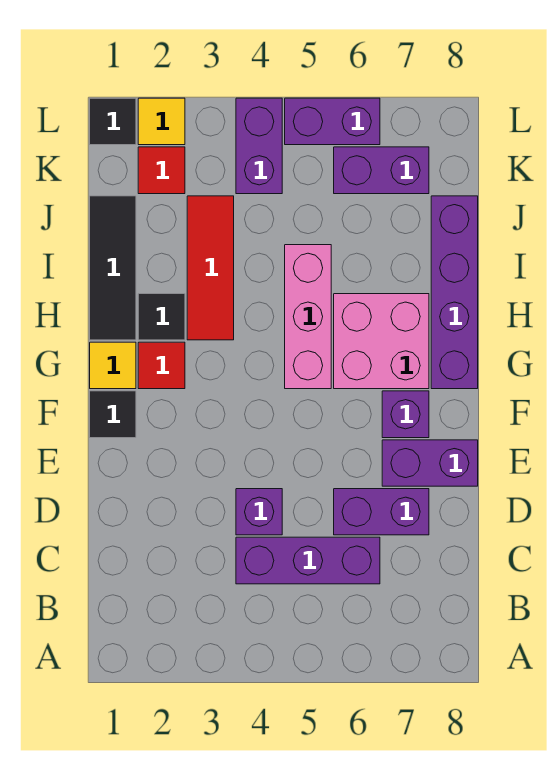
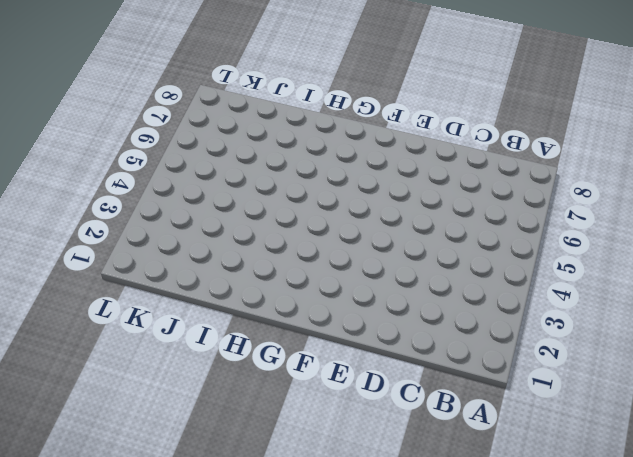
none -> purple brick C4:C6 level 1
none -> purple brick D4 level 1
none -> purple brick D6:D7 level 1

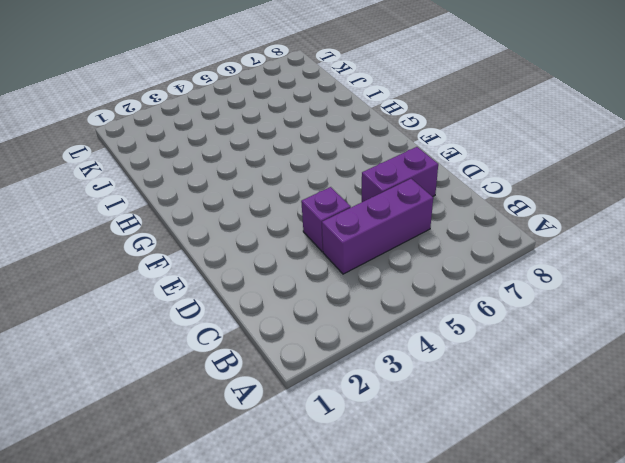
none -> purple brick E7:E8 level 1
none -> black tile F1 level 1
none -> purple brick F7 level 1

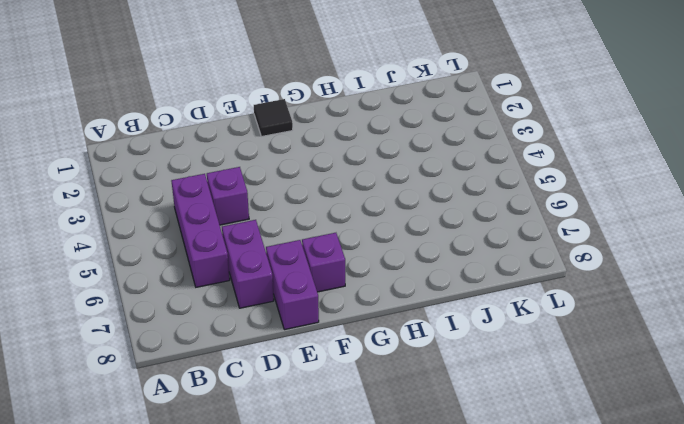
none -> yellow tile G1 level 1
none -> red tile G2 level 1
none -> pink brick G5:I5 level 1

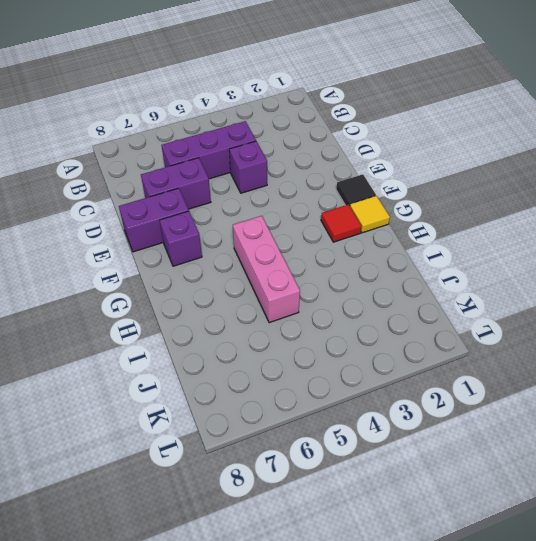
none -> pink brick G6:H7 level 1
none -> purple brick G8:J8 level 1
none -> black tile H1:J1 level 1

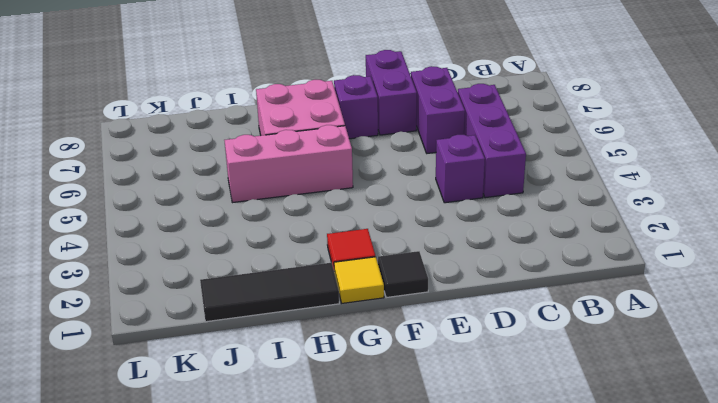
none -> purple brick G8:J8 level 1
none -> black tile H2 level 1
none -> red tile H3:J3 level 1

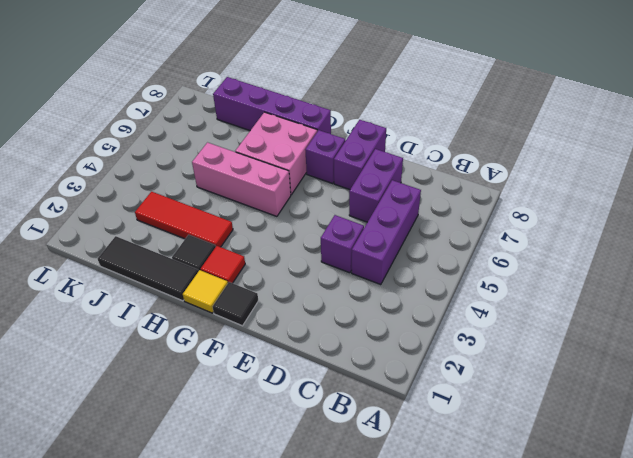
none -> red tile K2 level 1
none -> purple brick K4:L4 level 1
none -> purple brick K6:K7 level 1

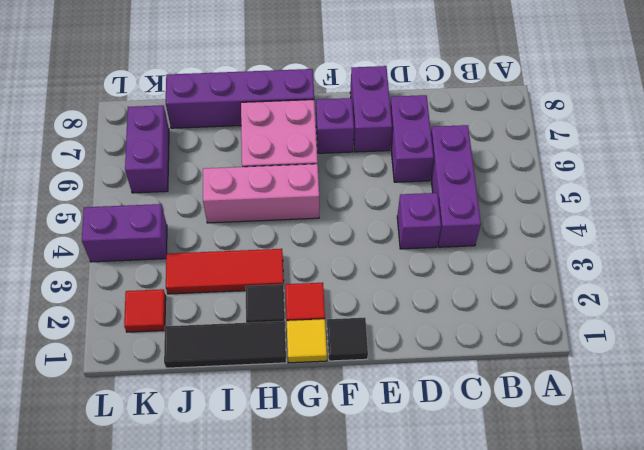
none -> black tile L1 level 1
none -> yellow tile L2 level 1
none -> purple brick L5:L6 level 1

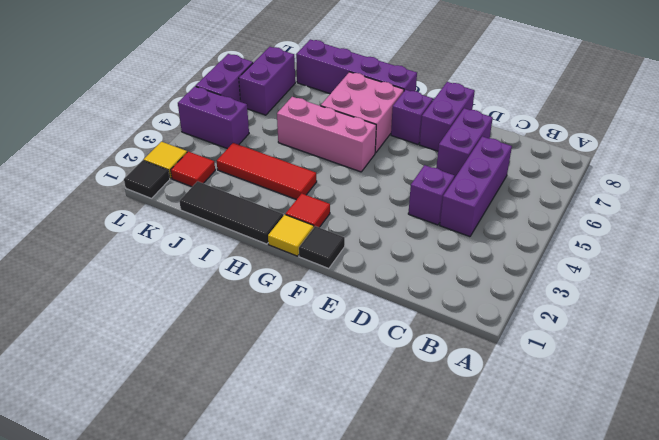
none -> black tile H2 level 1

